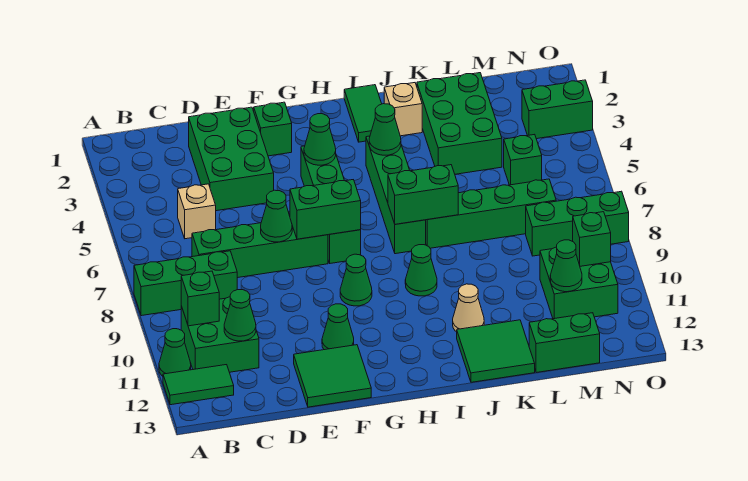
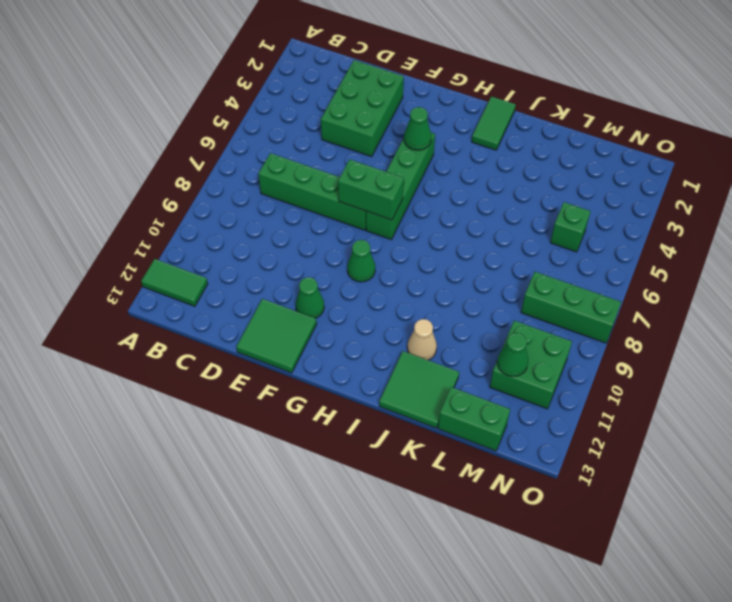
none -> green brick A8:C8 level 1
none -> green cone A11 level 1
none -> green brick B10:C11 level 1
none -> tan brick C5 level 1

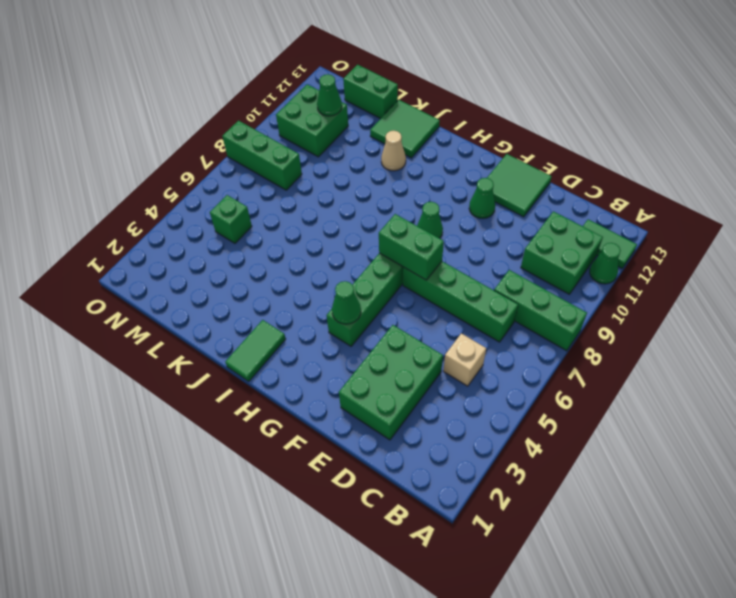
none -> green brick F2 level 1
none -> green brick I4:I7 level 1
none -> green cone I9 level 1
none -> tan brick J2 level 1

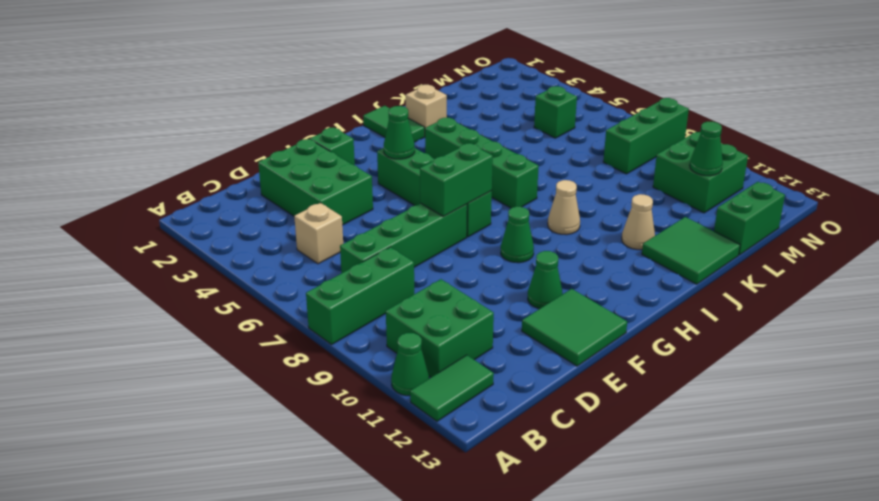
tan cone I9 level 1 -> green cone I9 level 1
none -> green brick J7:M7 level 1
none -> green brick K2:L4 level 1
none -> green brick N3:O3 level 1
none -> green brick B10 level 2

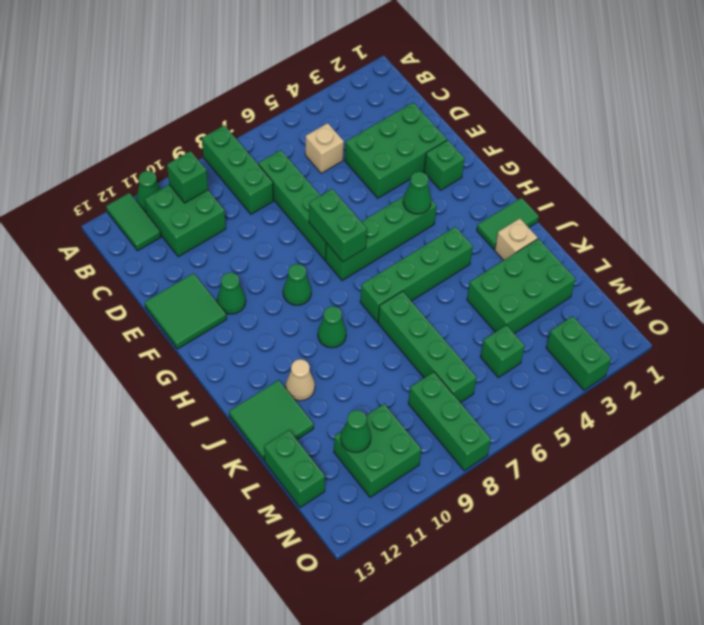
none -> green cone C11 level 2
none -> green cone E7 level 2
none -> green cone I4 level 2
none -> green brick I7:J7 level 2

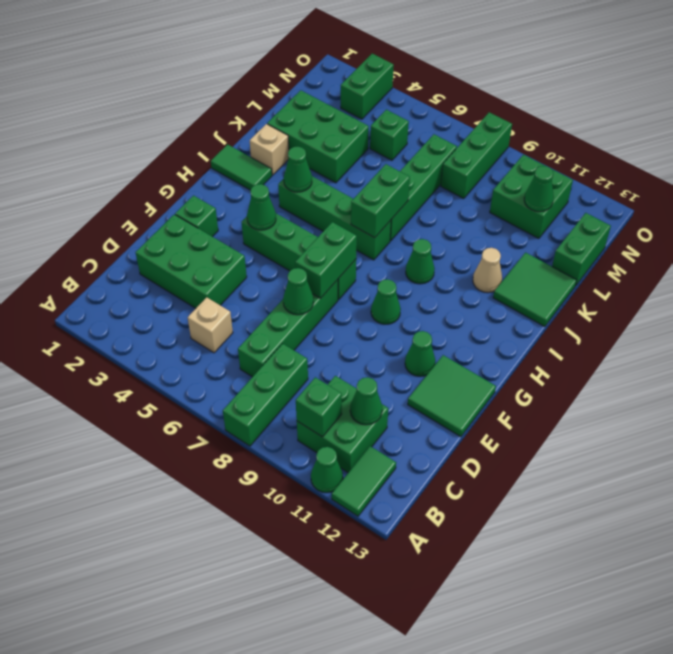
none -> green brick N10 level 2

